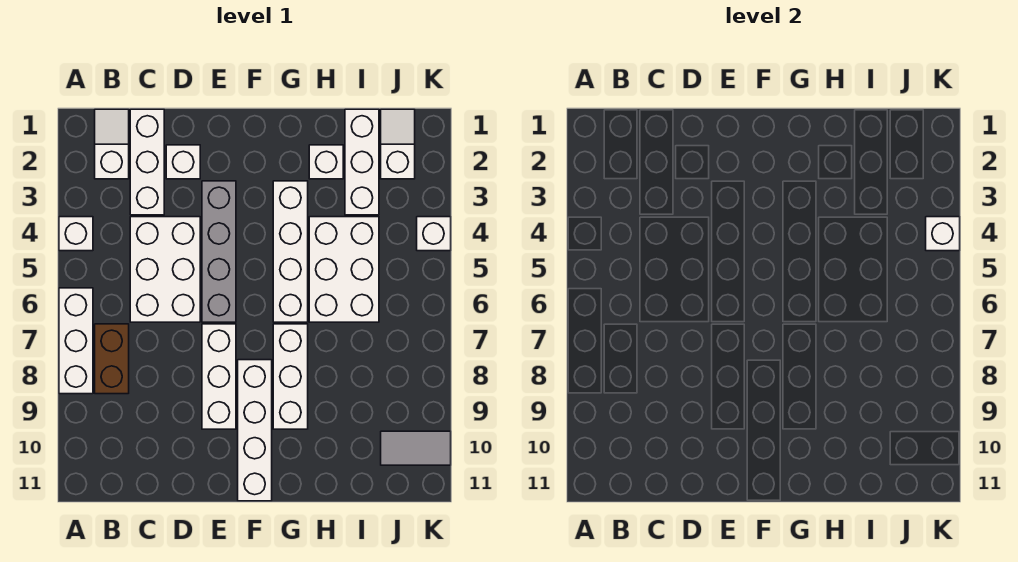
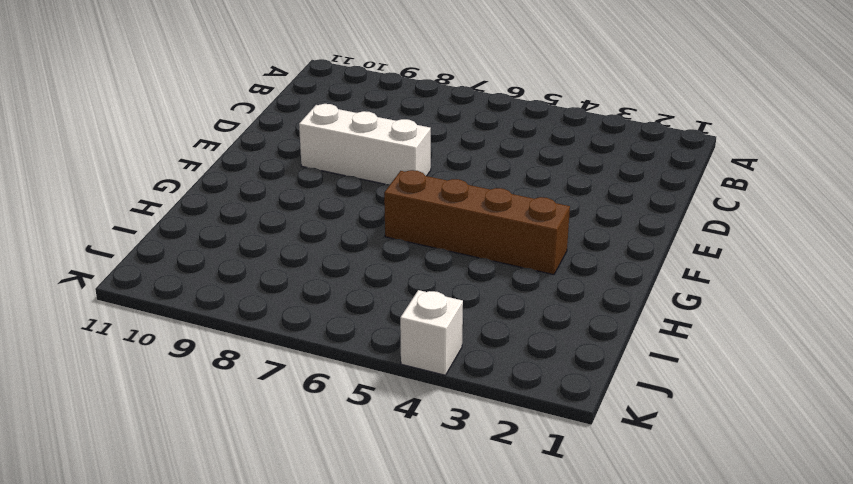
brown brick G3:G6 level 1 -> white brick G3:G6 level 1
none -> white brick A4 level 1
none -> white brick A6:A8 level 1
none -> white slope B1:B2 level 1 top 2

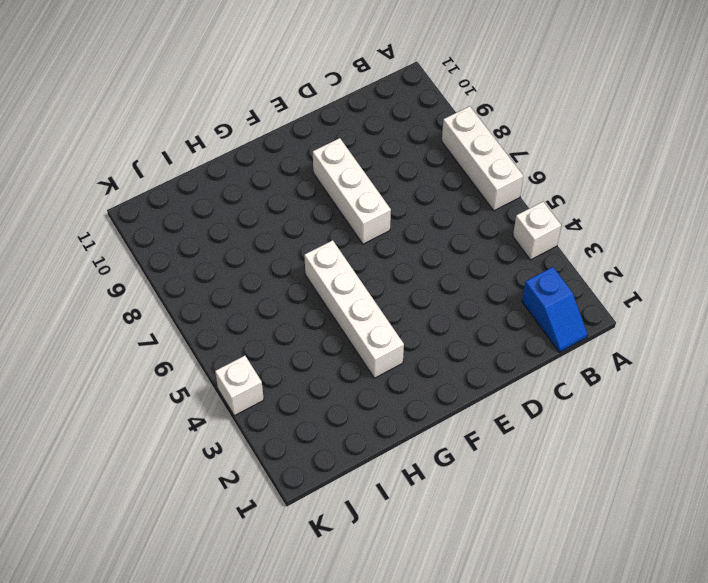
blue slope B1:B2 level 1 top 2 -> white slope B1:B2 level 1 top 2
none -> brown brick B7:B8 level 1
none -> white brick C1:C3 level 1
none -> white brick C4:D6 level 1

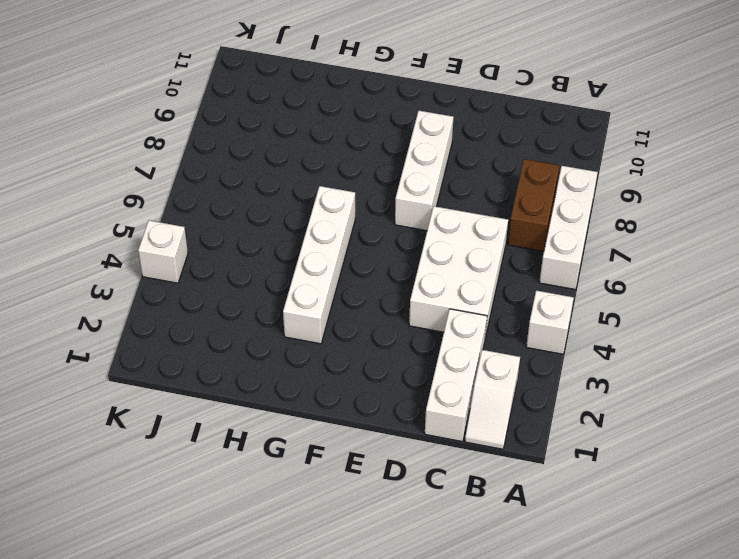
none -> white brick D2 level 1
none -> grey brick E3:E6 level 1
none -> white brick F8:F11 level 1

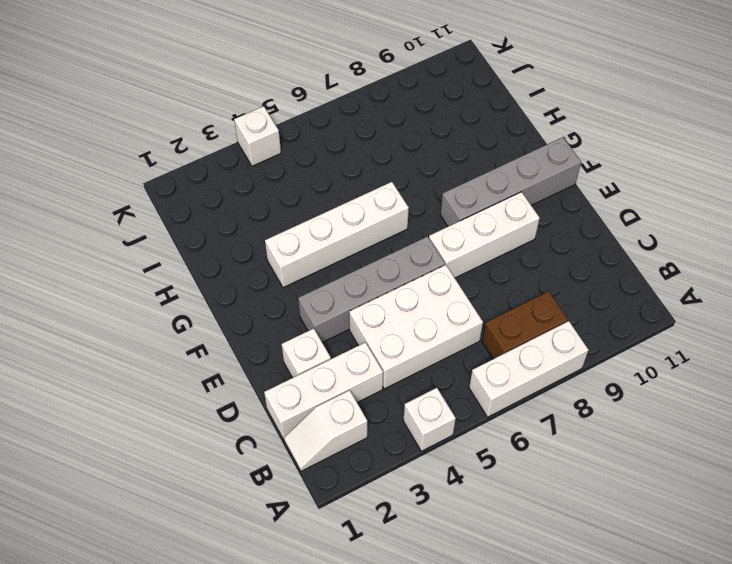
grey brick F8:F11 level 1 -> white brick F8:F11 level 1
none -> white brick G7:G9 level 1
none -> white brick H2 level 1
none -> white brick H4:I6 level 1

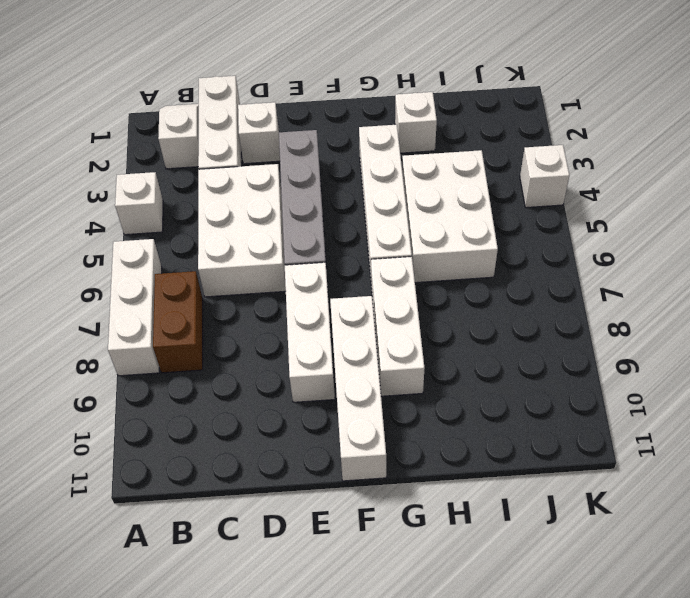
none -> white brick I1:I3 level 1
none -> white slope J1:J2 level 1 top 2
none -> grey tile J10:K10 level 1

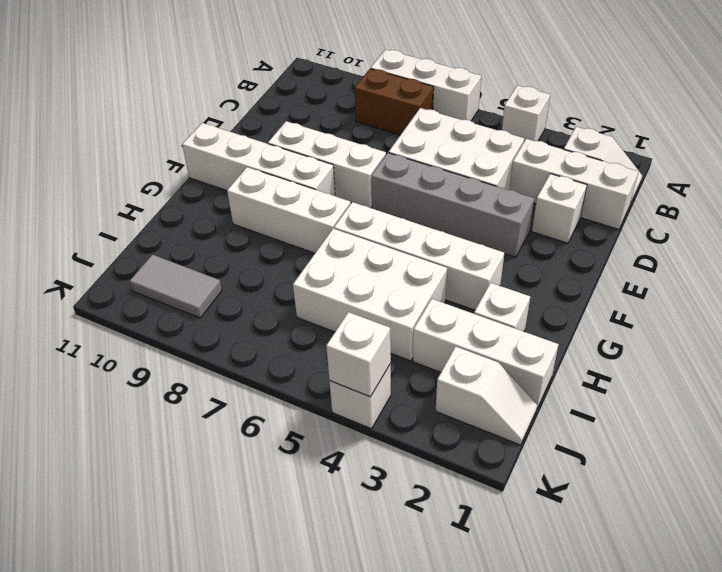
grey tile J9:J10 level 1 -> grey tile J10:K10 level 1

